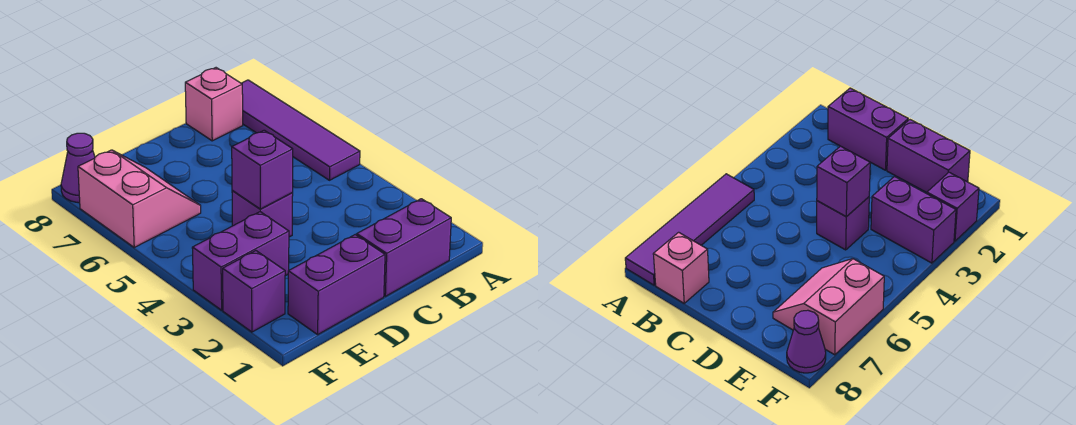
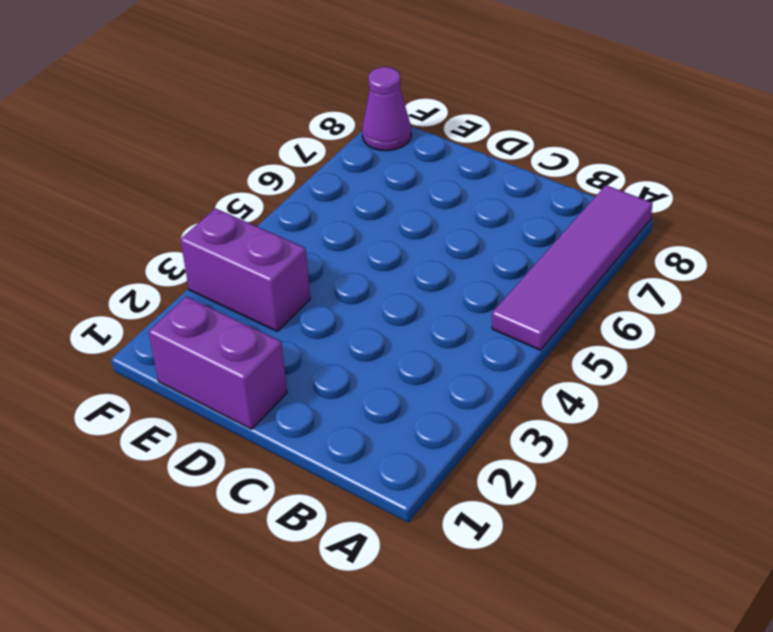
none -> purple brick B1:C1 level 1
none -> pink brick B8 level 1

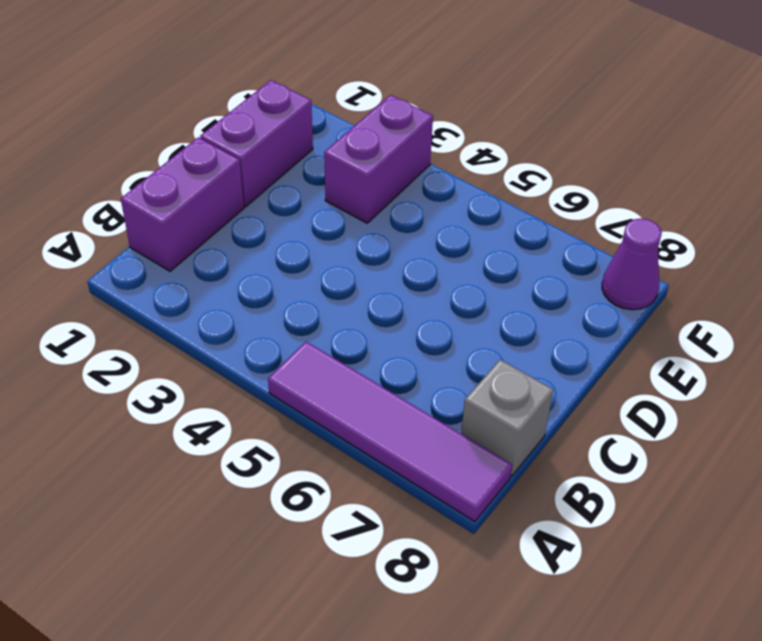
grey brick B8 level 1 -> pink brick B8 level 1
none -> purple brick D4 level 1
none -> pink slope E6:F7 level 1 top F

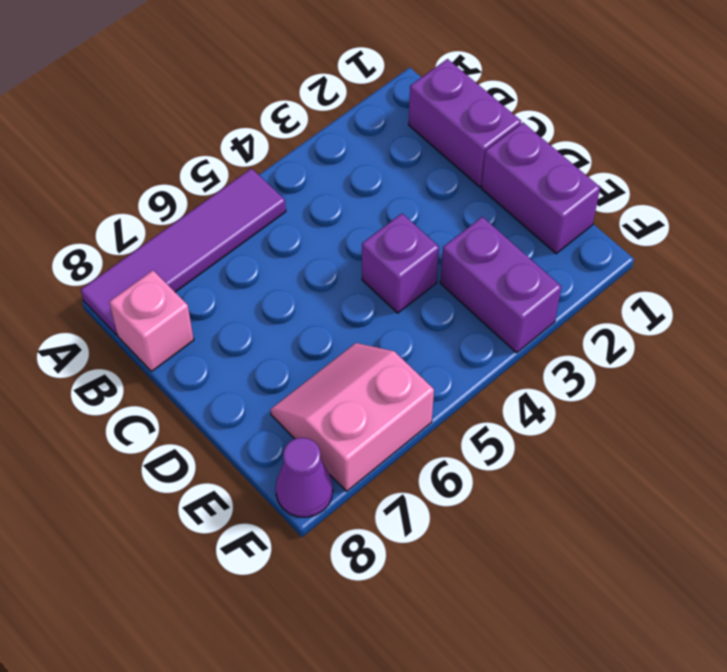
none -> purple brick F2 level 1
none -> purple brick D4 level 2

